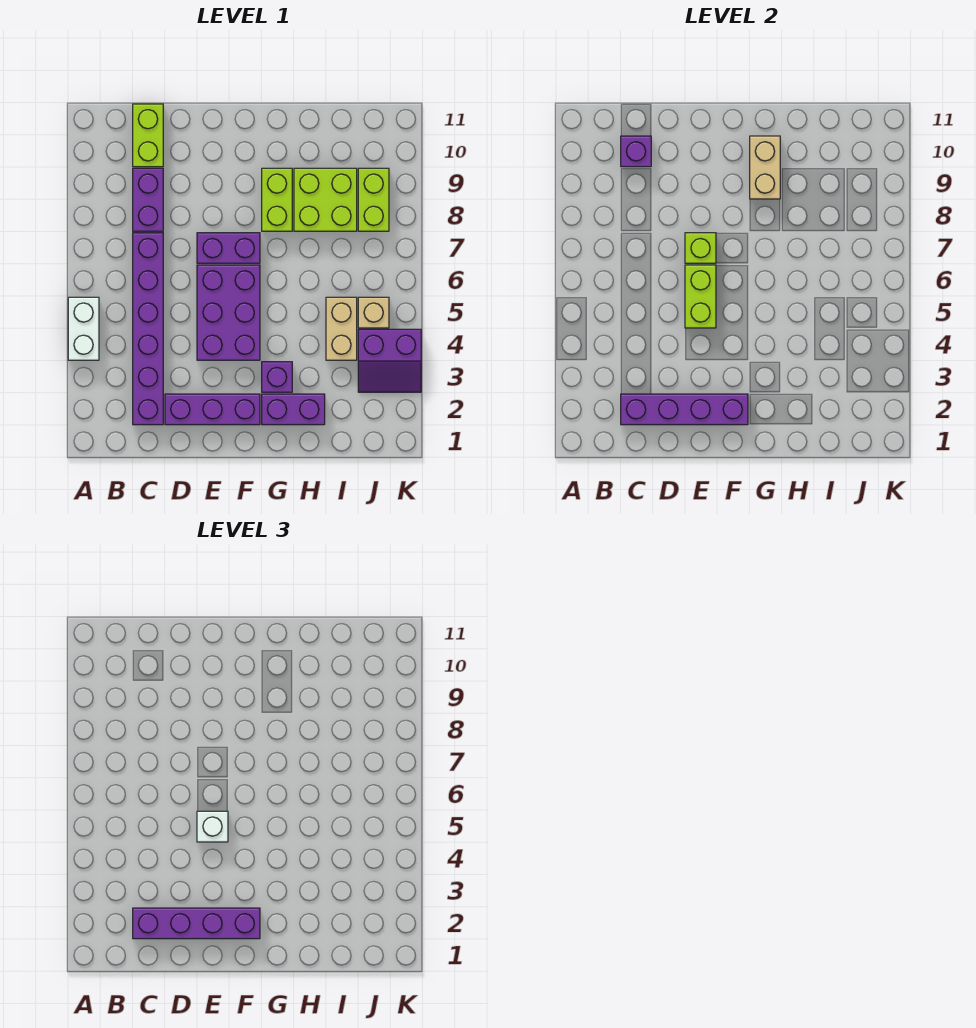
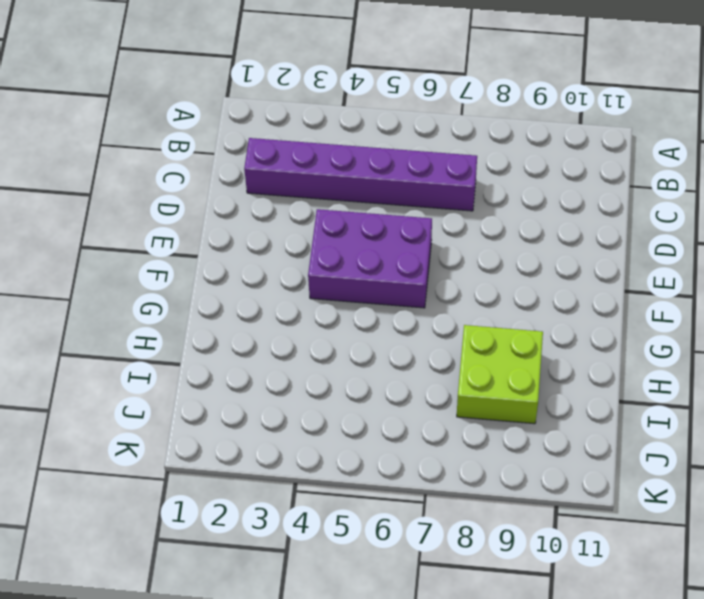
none -> white brick A4:A5 level 1
none -> purple brick C8:C9 level 1
none -> lime brick C10:C11 level 1

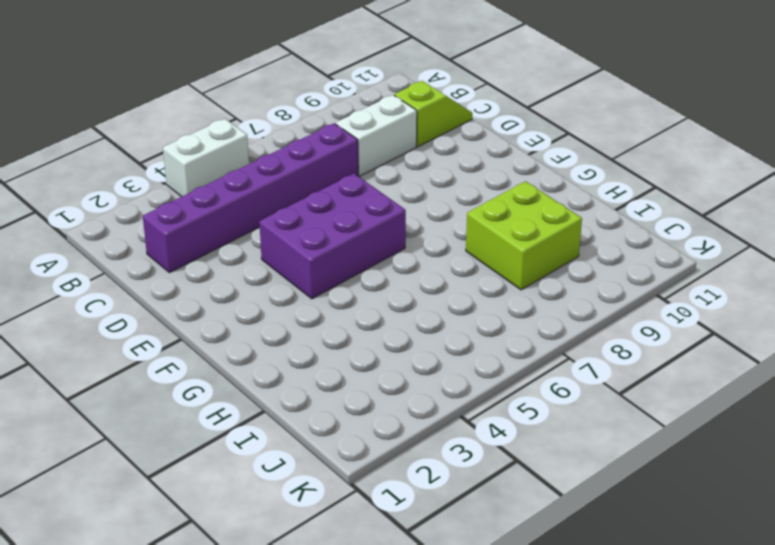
white brick C8:C9 level 1 -> purple brick C8:C9 level 1
lime slope C10:C11 level 1 top 10 -> lime brick C10:C11 level 1
none -> purple brick D2:F2 level 1
none -> purple brick E7:F7 level 1
none -> purple brick G2:H2 level 1

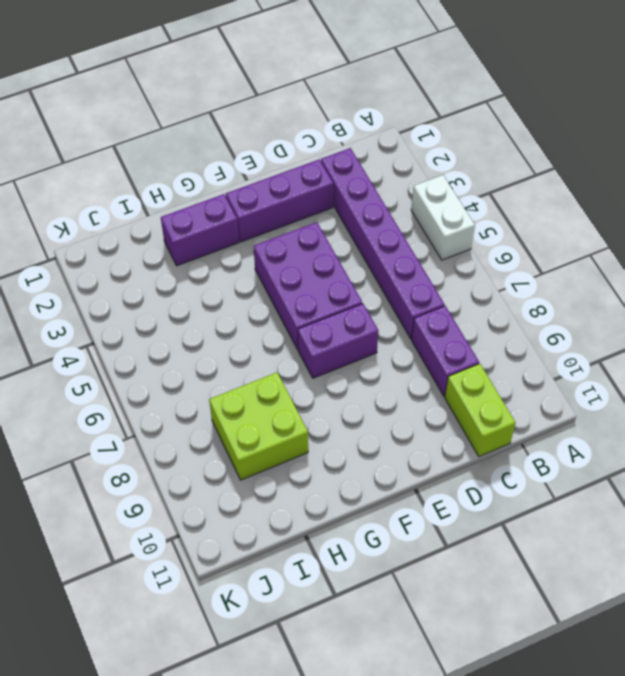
none -> purple brick G3 level 1
none -> lime brick G8:G9 level 1
none -> tan brick I4:I5 level 1

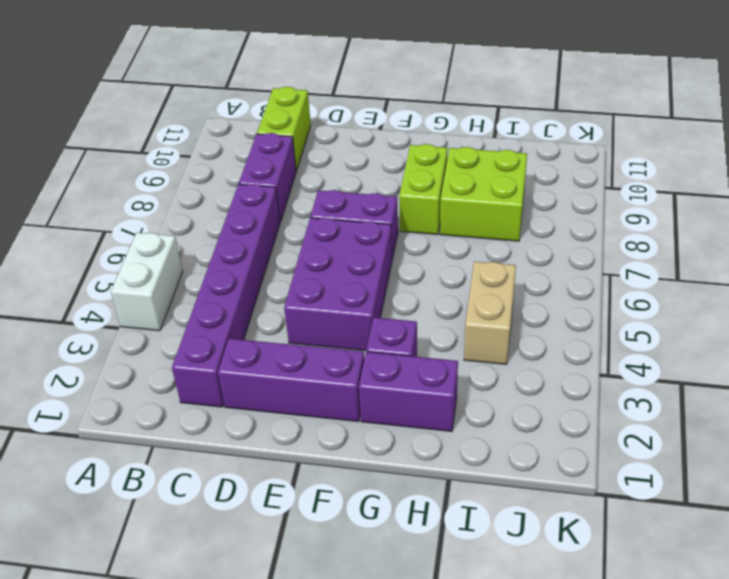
none -> purple slope J3:K4 level 1 top 4
none -> tan brick J5 level 1
none -> lime brick J8:J9 level 1

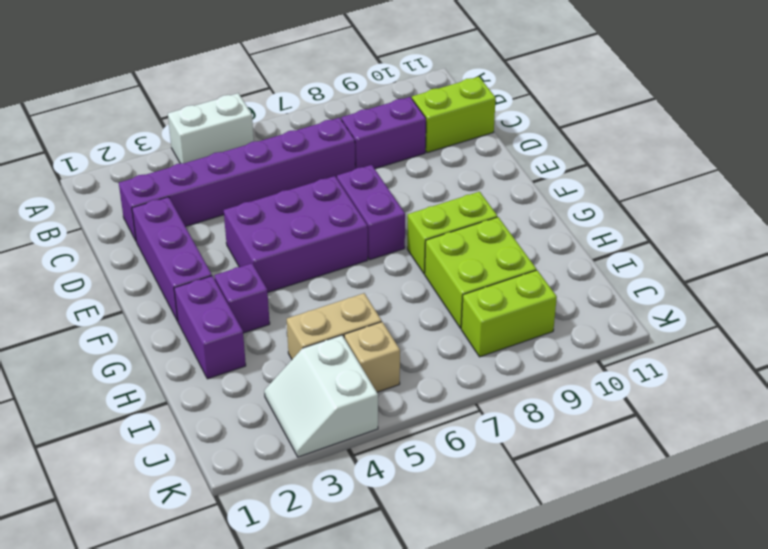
white slope J3:K4 level 1 top 4 -> purple slope J3:K4 level 1 top 4
none -> purple brick C2:F2 level 2
none -> purple brick C10 level 2
none -> lime brick E5:E6 level 2

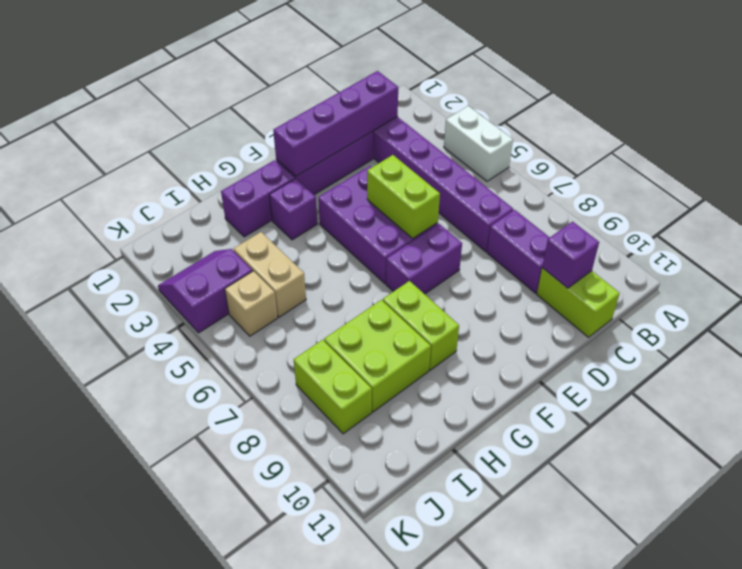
none -> lime brick E7 level 2
none -> tan brick G9:G10 level 2
none -> purple brick C2:F2 level 3

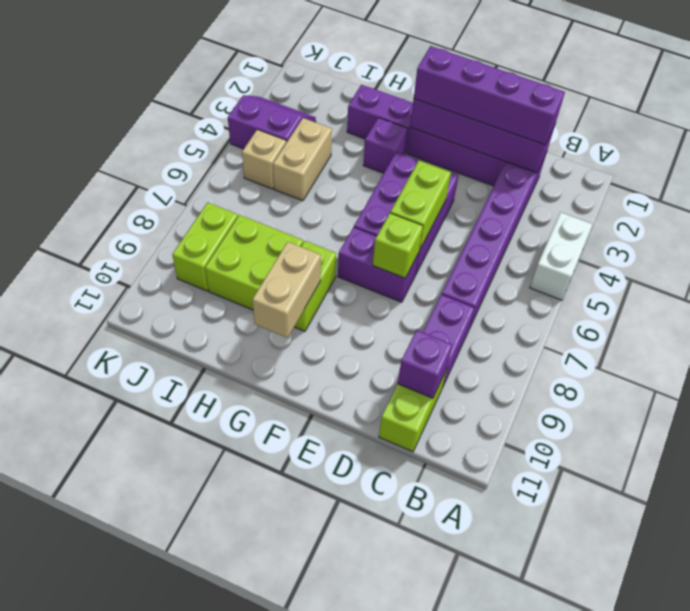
none -> white brick E5 level 3

